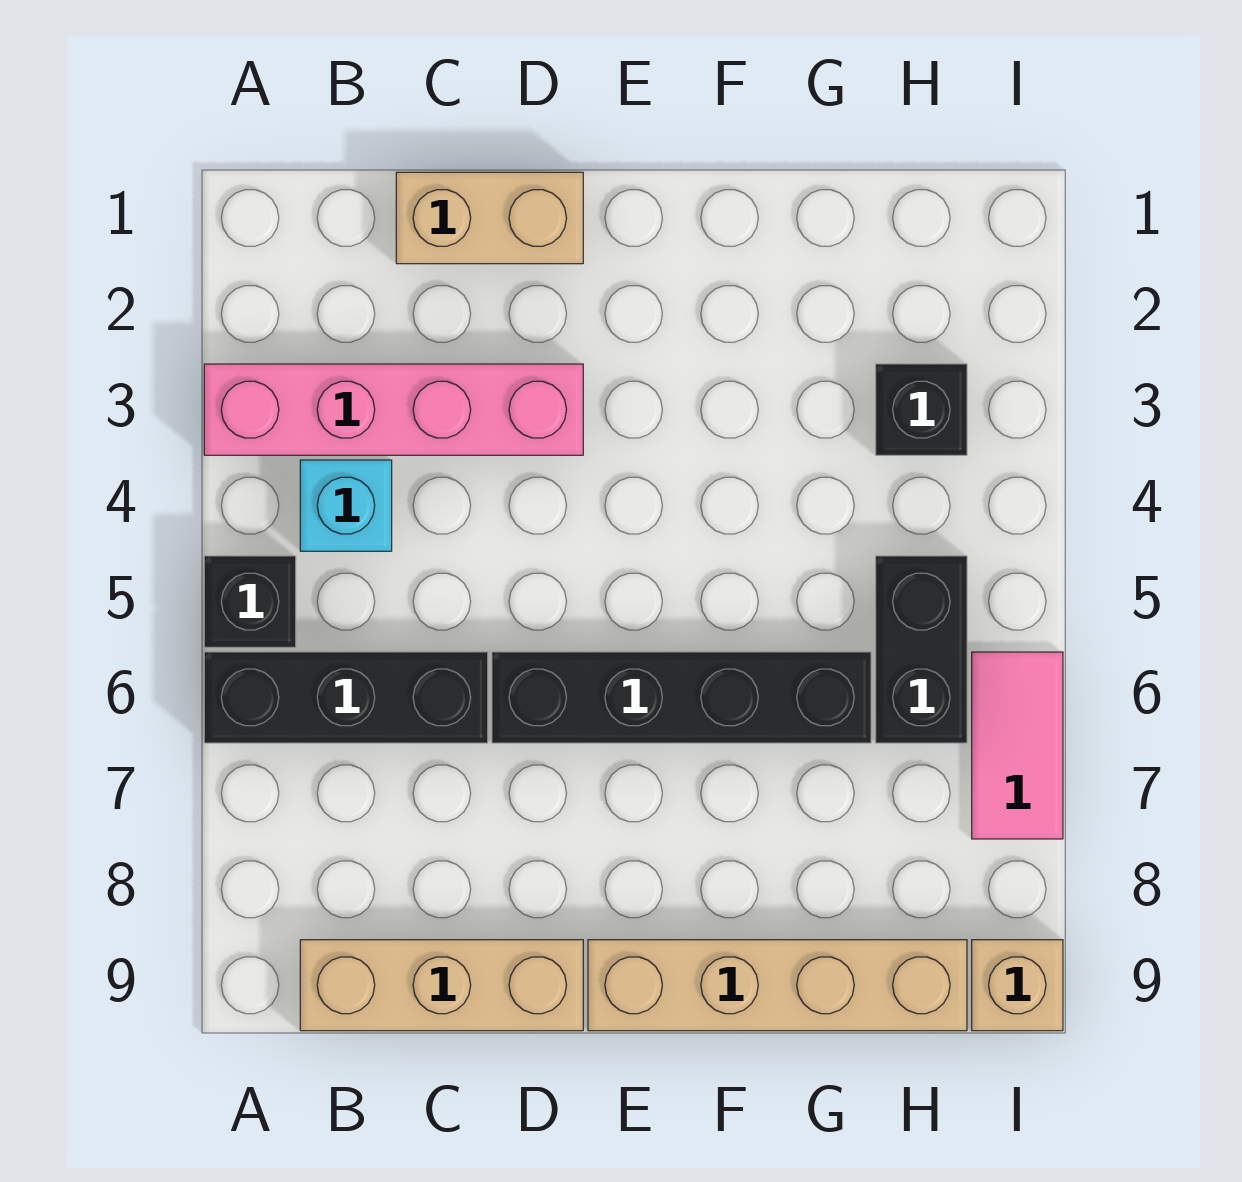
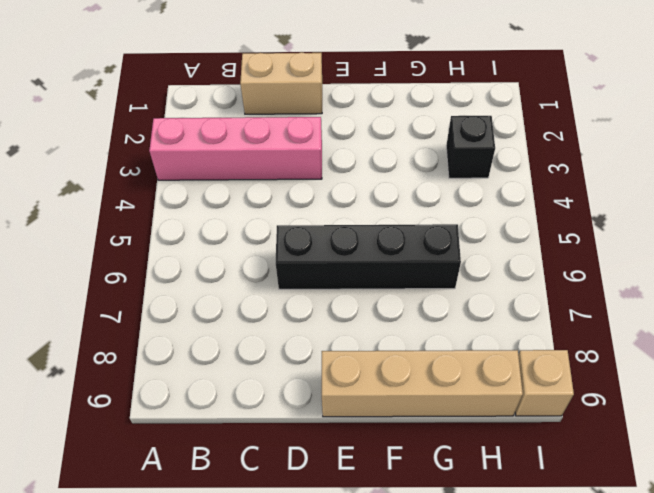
none -> black brick A5 level 1
none -> black brick A6:C6 level 1
none -> cyan brick B4 level 1

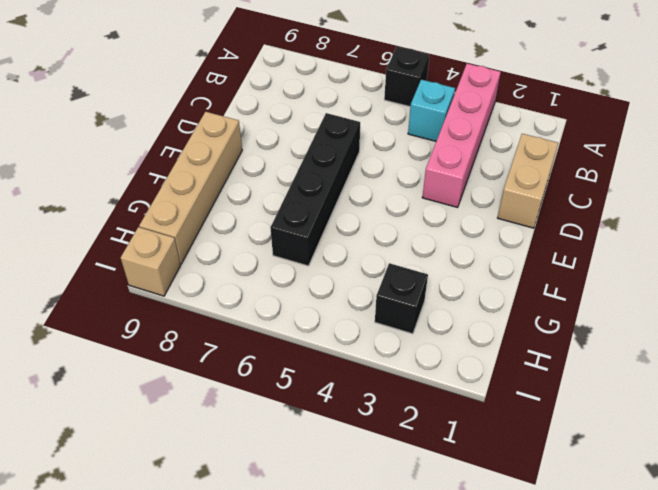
none -> black brick A6:C6 level 1
none -> tan brick B9:D9 level 1
none -> black brick H5:H6 level 1

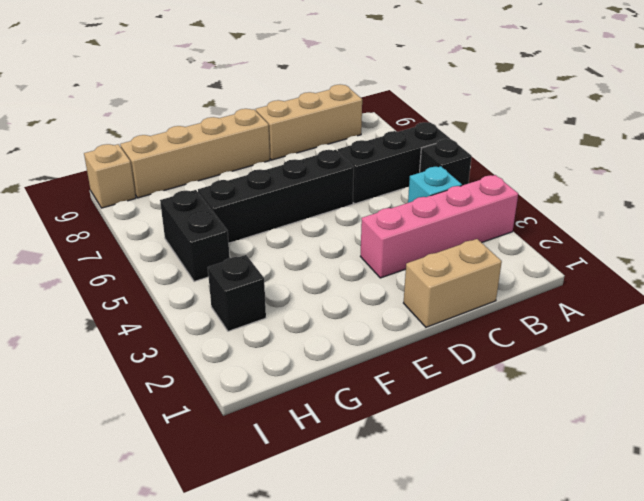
none -> pink tile I6:I7 level 1

